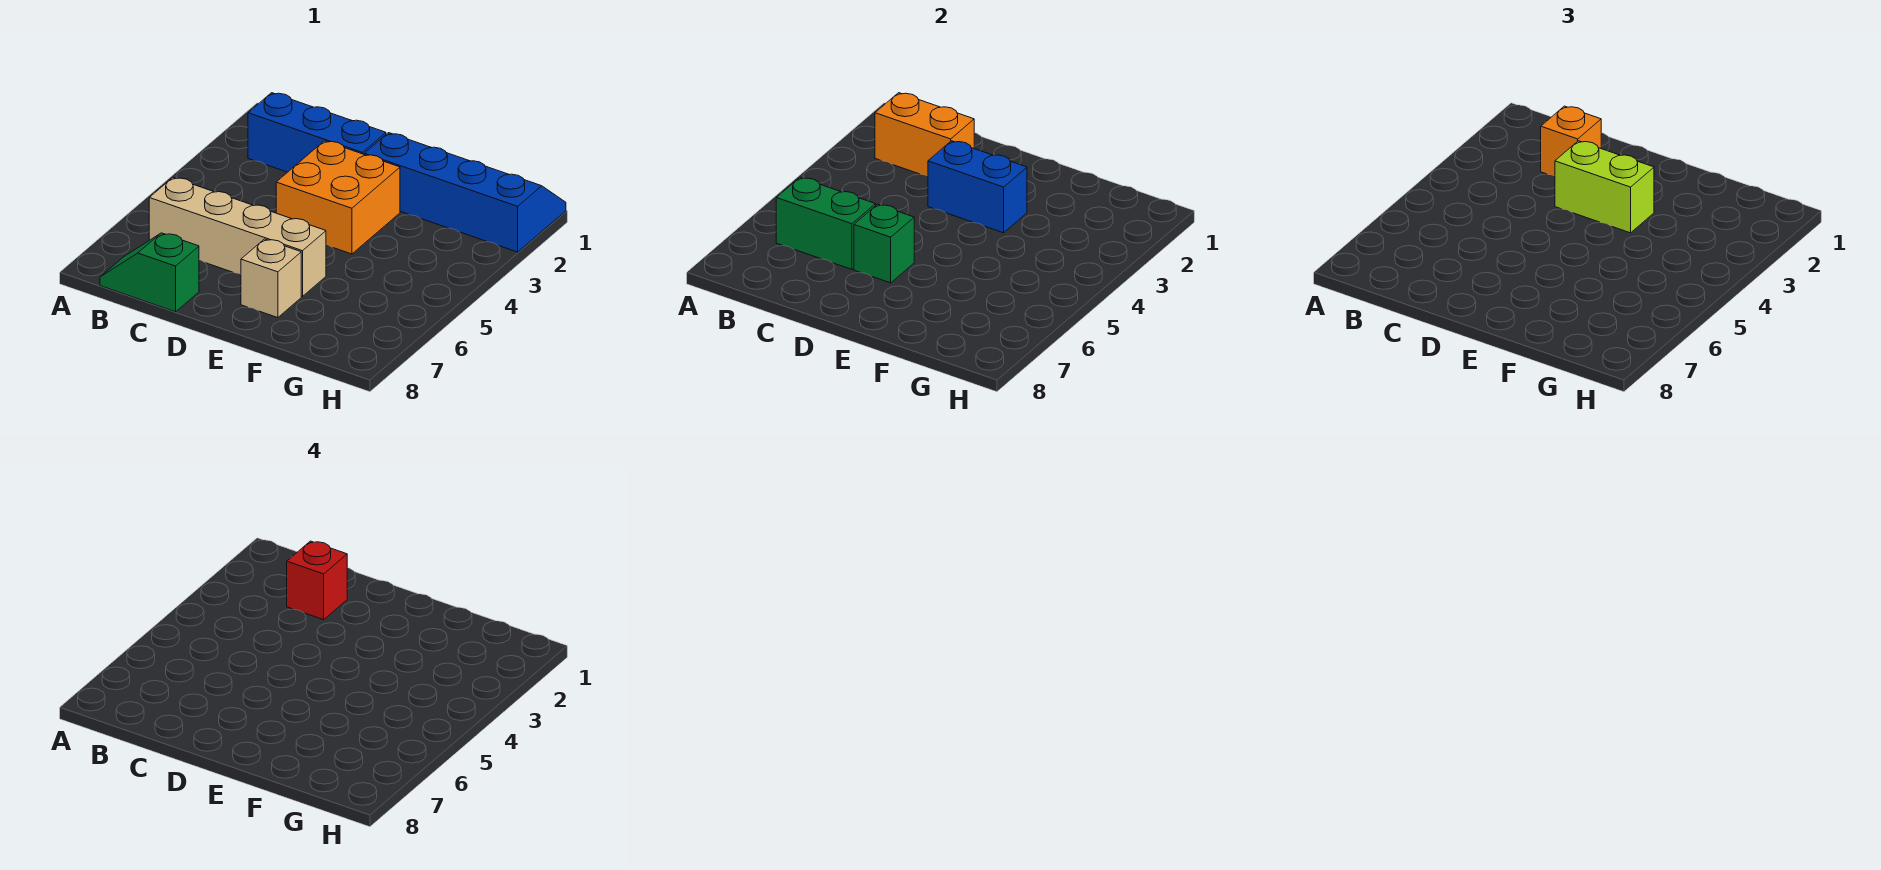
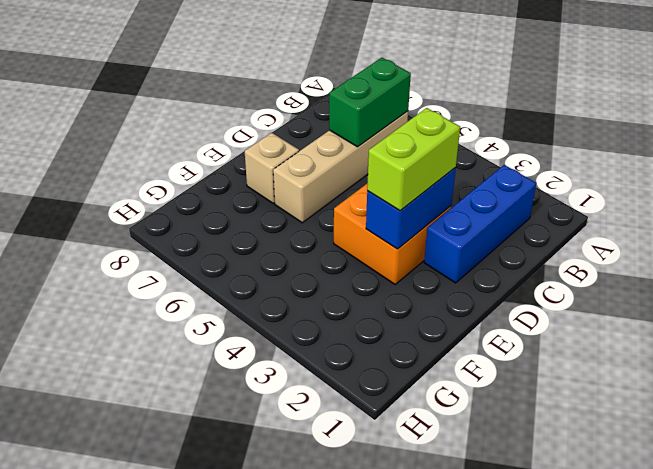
none -> green slope B8:C8 level 1 top C
none -> blue slope E1:H2 level 1 top 2
none -> orange brick B2:C2 level 2

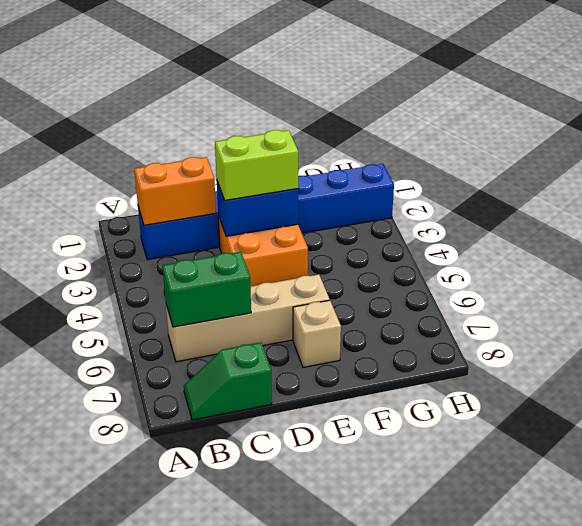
none -> green brick D6 level 2
none -> orange brick C2 level 3
none -> red brick C2 level 4

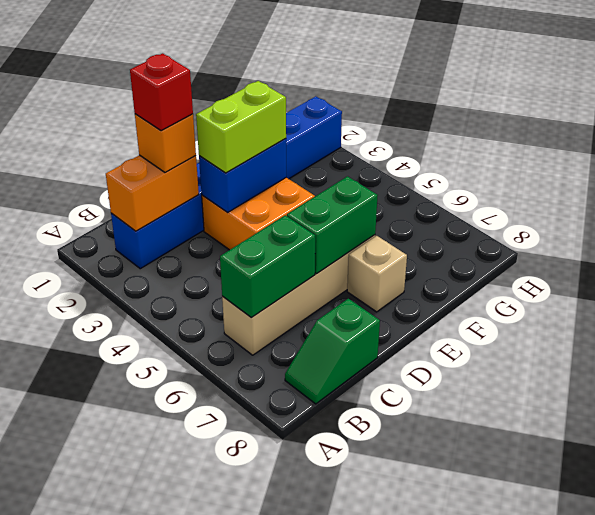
green brick D6:E6 level 2 -> green brick D6 level 2

